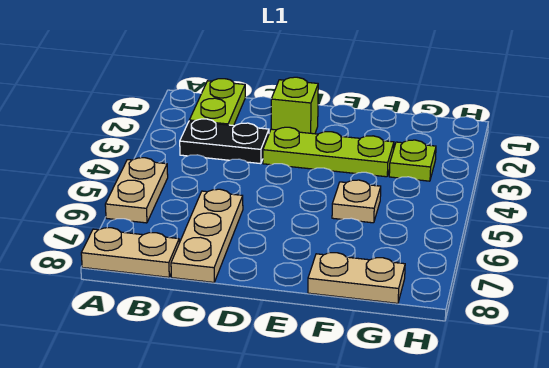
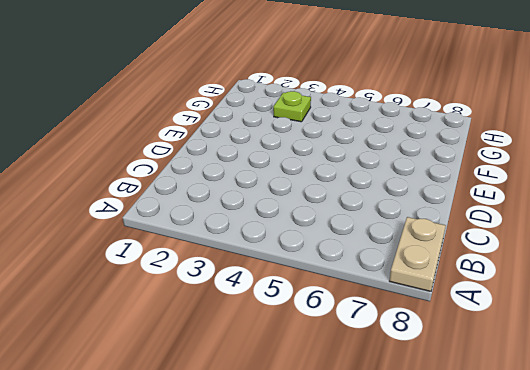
none -> tan plate A5:A6 level 1
none -> lime plate B1:B2 level 1

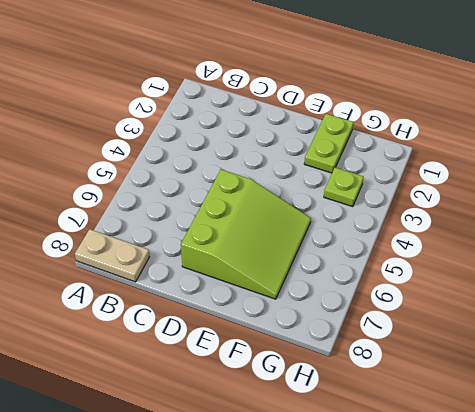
lime slope D5:F7 level 1 top D -> tan plate F5 level 1
lime plate F1:F2 level 1 -> lime plate B1:B2 level 1
none -> tan plate A5:A6 level 1
none -> black plate B3:C3 level 1

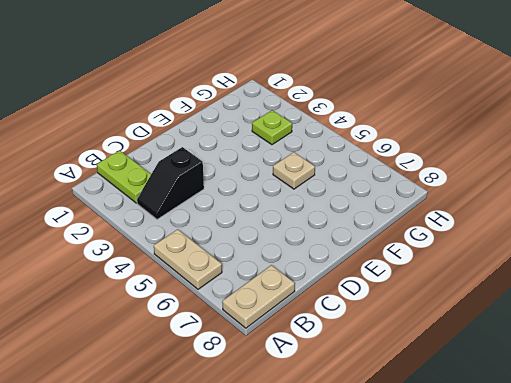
black slope B3:C3 level 1 top C -> black plate B3:C3 level 1
none -> tan plate C6:C8 level 1
none -> lime brick D2 level 1

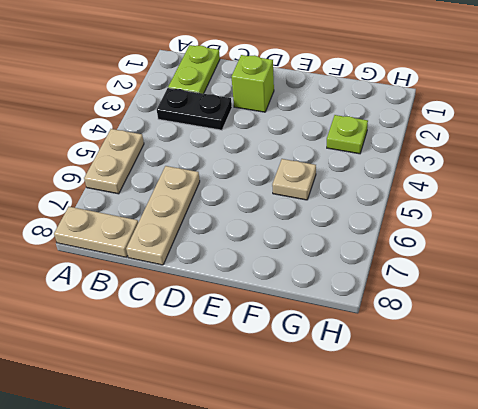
none -> lime plate D3:F3 level 1
none -> tan plate F8:G8 level 1

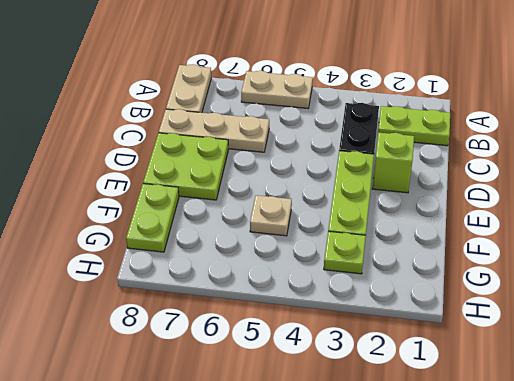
lime plate D7:E8 level 1 -> none
lime plate F8:G8 level 1 -> tan plate F8:G8 level 1

